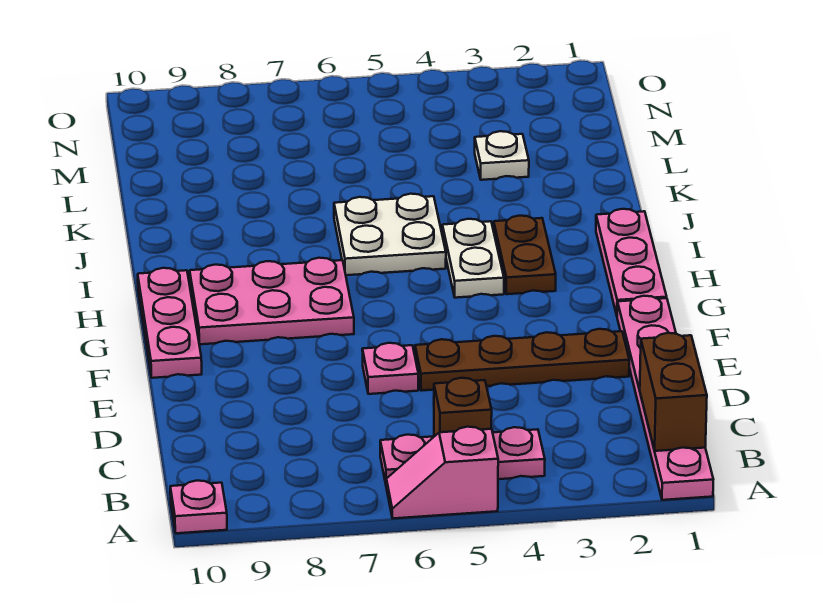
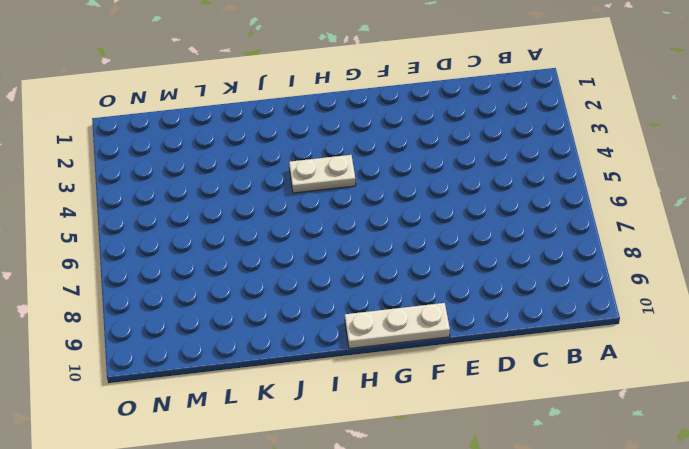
white plate F10:H10 level 1 -> pink plate F10:H10 level 1
none -> pink plate A1:F1 level 1
none -> pink slope A5:A6 level 1 top 5
none -> pink plate A10 level 1

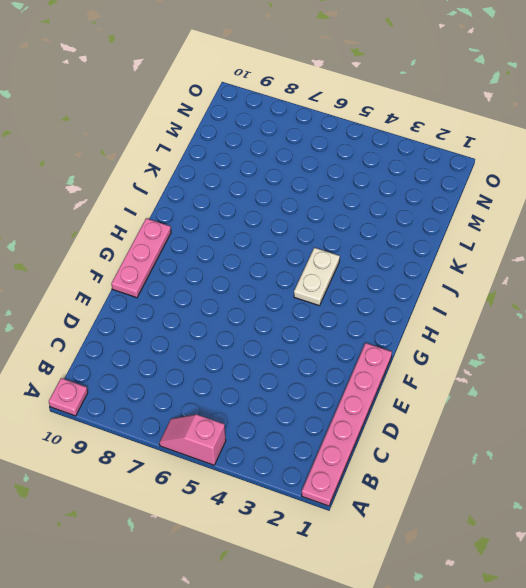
none -> pink plate B4:B6 level 1
none -> brown plate E2:E5 level 1
none -> pink plate E6 level 1

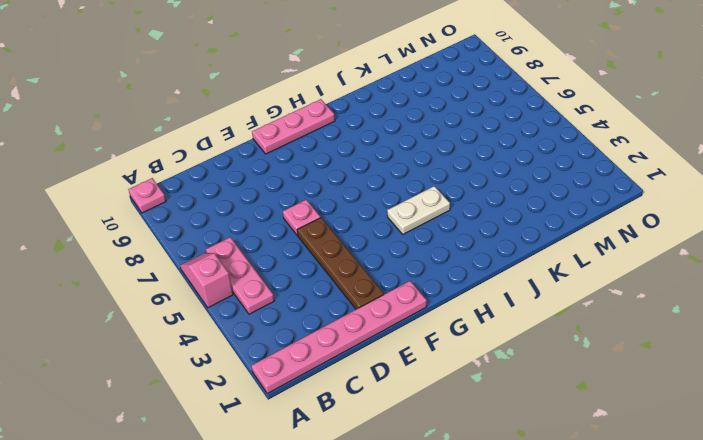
none -> pink plate G1:I1 level 1
none -> pink plate G7:H9 level 1
none -> brown plate H3:I3 level 1

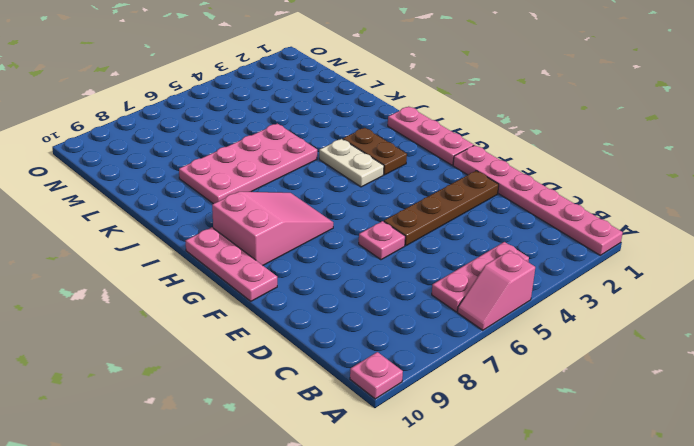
pink slope G7:H9 level 1 top 9 -> pink plate G7:H9 level 1
pink plate J5:K8 level 1 -> white plate I5:J6 level 1
none -> white plate L3 level 1
none -> brown brick B1:C1 level 2
none -> brown brick B5 level 2

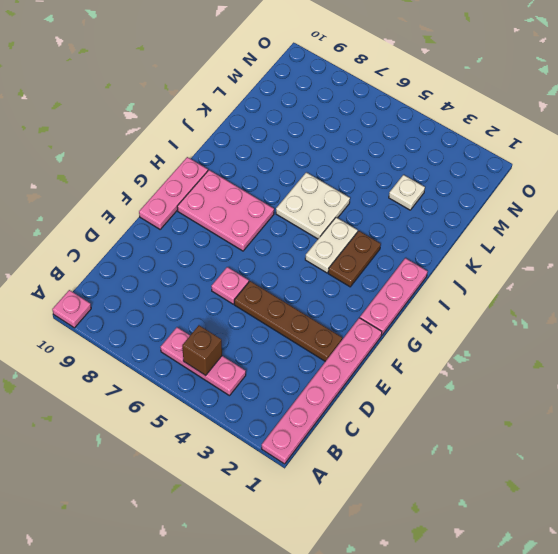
none -> pink slope A5:A6 level 1 top 5
none -> brown brick B1:C1 level 2

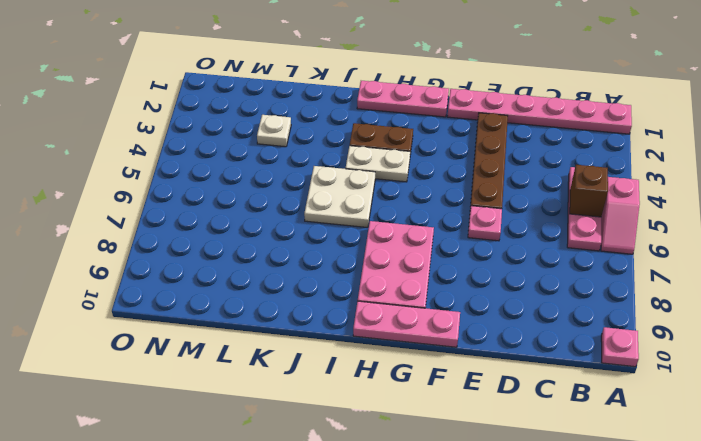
none -> brown brick B1:C1 level 2

